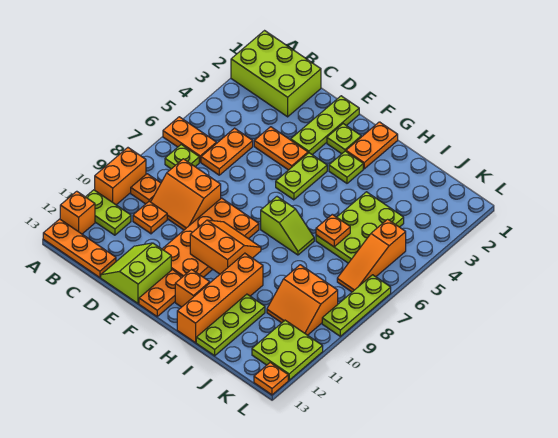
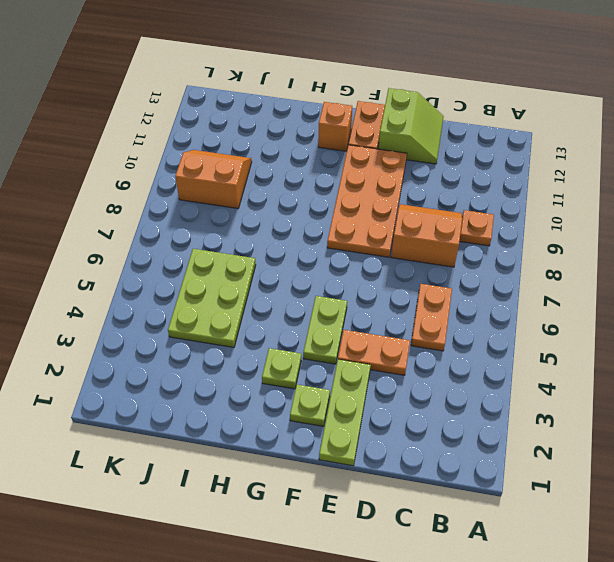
none -> lime brick A1:C2 level 1
none -> orange plate A6:B6 level 1
none -> orange brick A9:A10 level 1
none -> lime plate A11:B11 level 1

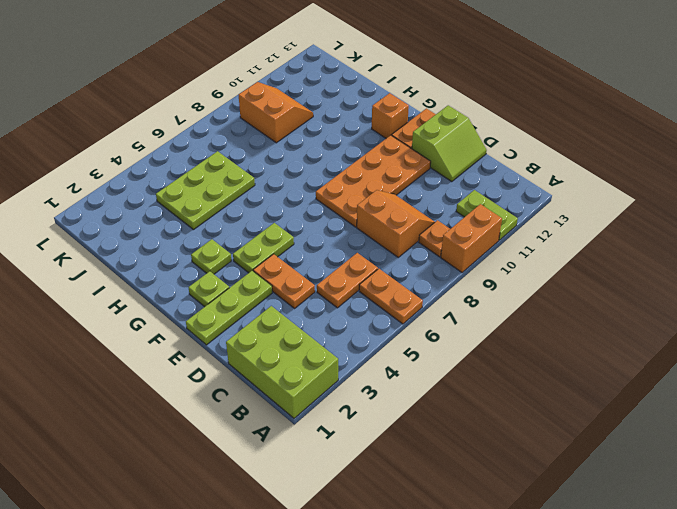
none -> orange brick A12 level 1
none -> orange plate A13:C13 level 1
none -> lime plate B7 level 1
none -> orange plate C10 level 1

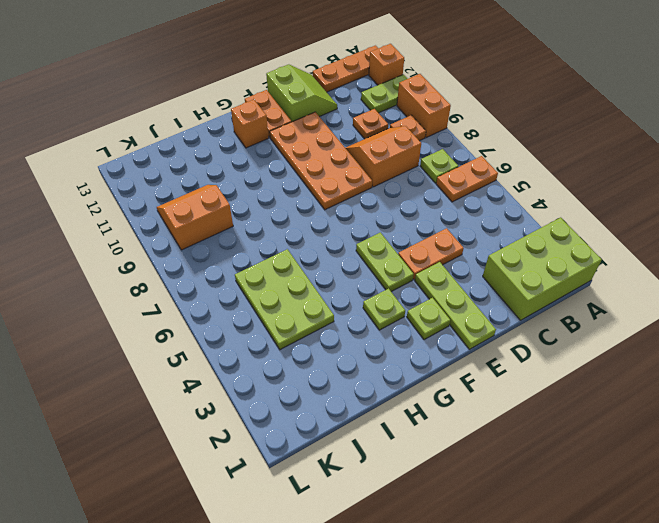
none -> orange plate C5:C6 level 1
none -> orange plate G1:G2 level 1
none -> lime slope G7:H7 level 1 top G
none -> orange brick H10:H13 level 1

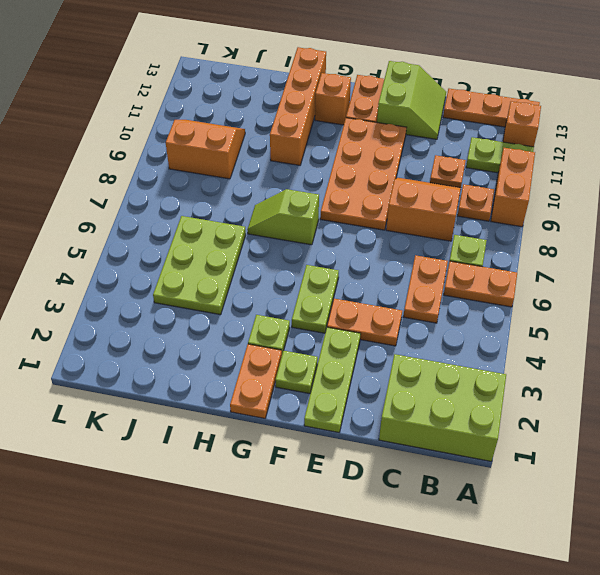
none -> lime plate I11:I13 level 1
none -> orange slope K5:K7 level 1 top 5
none -> lime plate K11:L12 level 1
none -> lime plate L7:L9 level 1

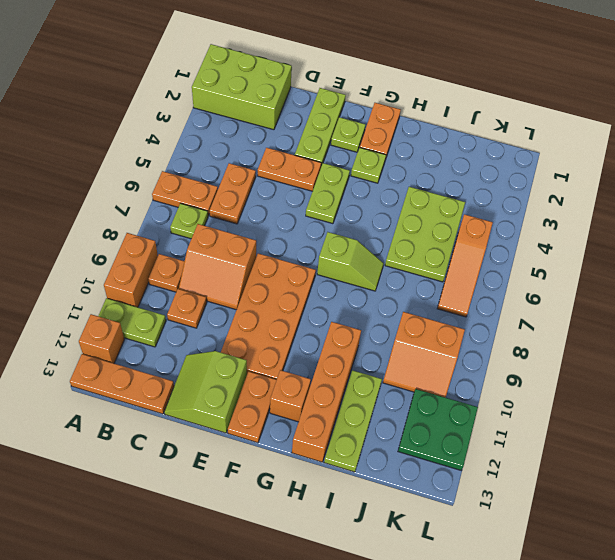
green plate K11:L12 level 1 -> lime plate K11:L12 level 1
none -> lime plate L7:L9 level 1
none -> orange plate L13 level 1
none -> orange slope F9:G10 level 2 top 10
none -> orange plate I6 level 2

